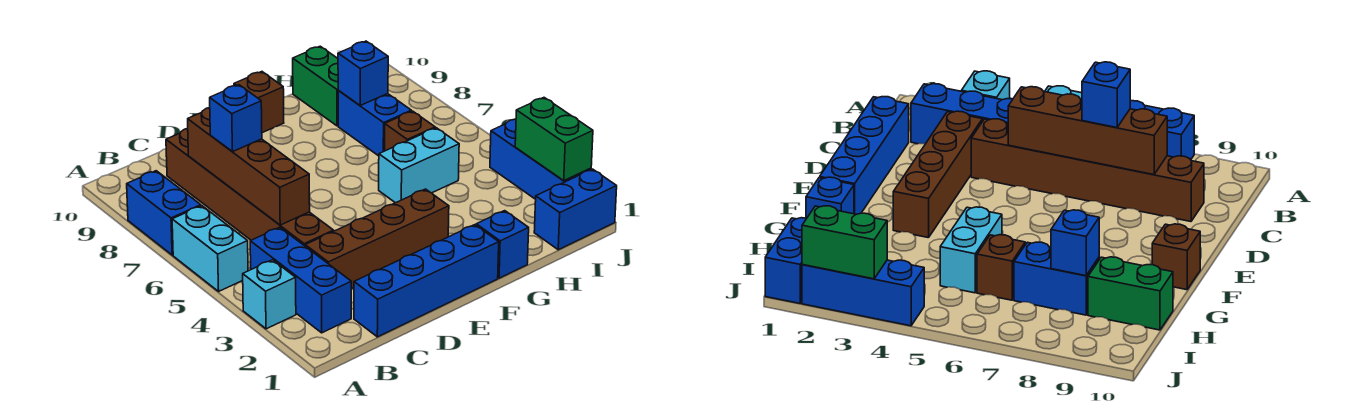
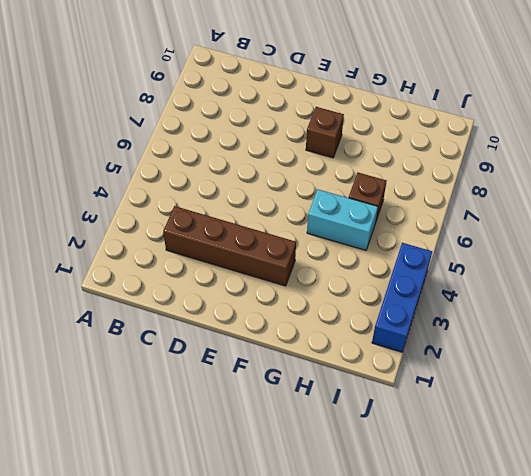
brown brick F8 level 1 -> brown brick F10 level 1
none -> cyan brick A3 level 1
none -> cyan brick A5:A6 level 1
none -> blue brick A7:A8 level 1

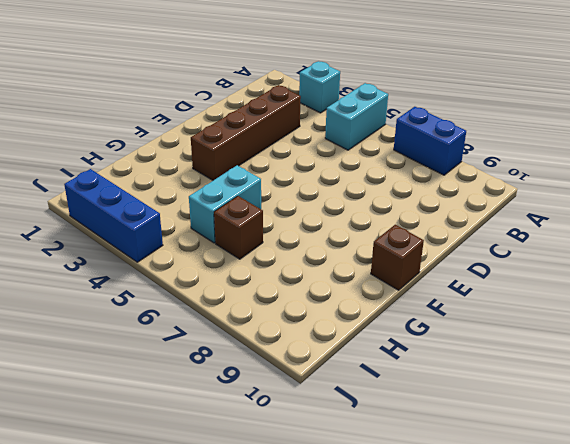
cyan brick A5:B5 level 1 -> cyan brick A5:A6 level 1
none -> blue brick B2:B4 level 1
none -> blue brick C1:F1 level 1
none -> brown brick C4:C9 level 1

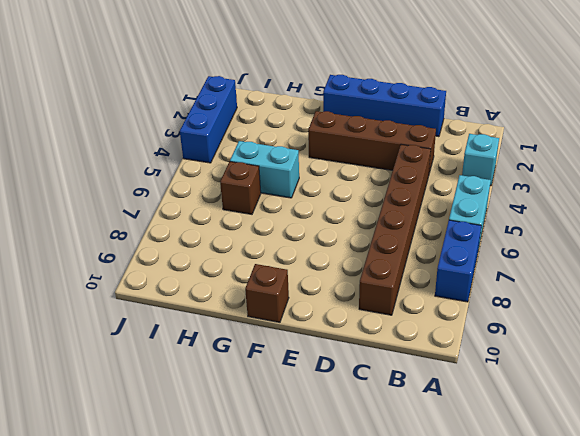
none -> blue brick B2:B4 level 1
none -> blue brick G1 level 1
none -> blue brick H7:H8 level 1

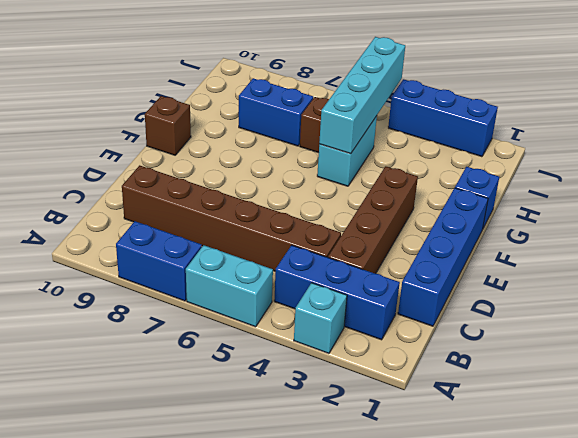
cyan brick G5:J5 level 2 -> none
none -> green brick H9:H10 level 1
none -> blue brick I1:J1 level 1
none -> brown brick C5:C8 level 2

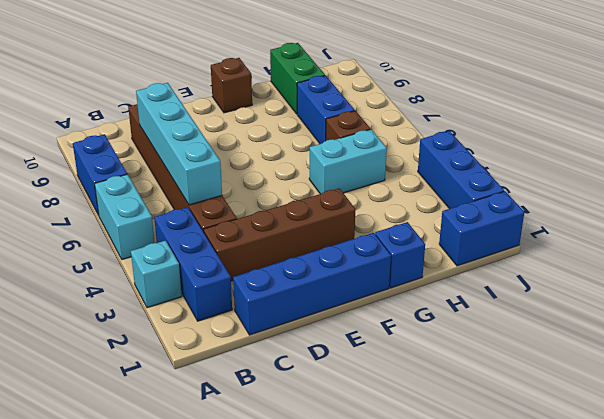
cyan brick C5:C8 level 2 -> brown brick C5:C8 level 2
none -> blue brick H8 level 2
none -> green brick J2:J3 level 2
none -> blue brick C7 level 3

